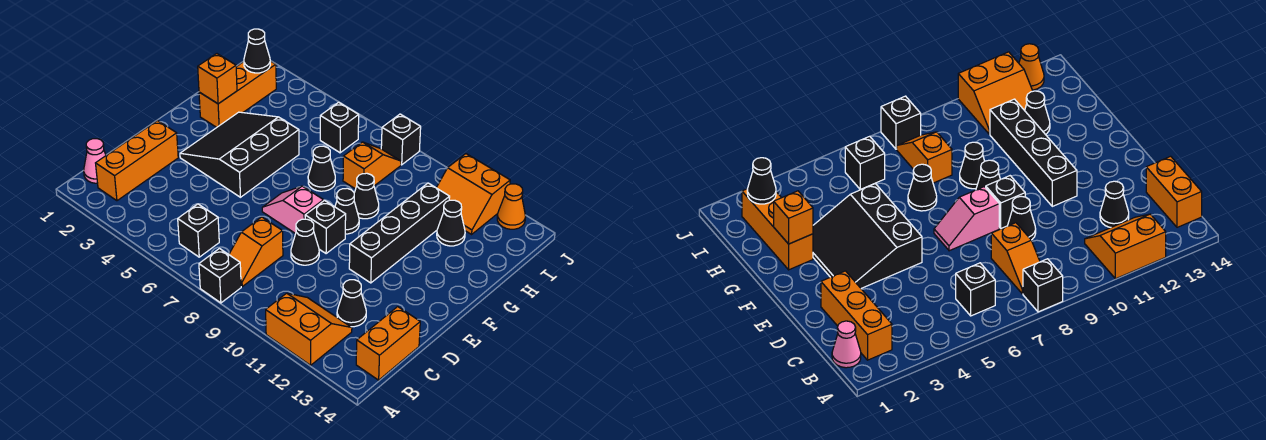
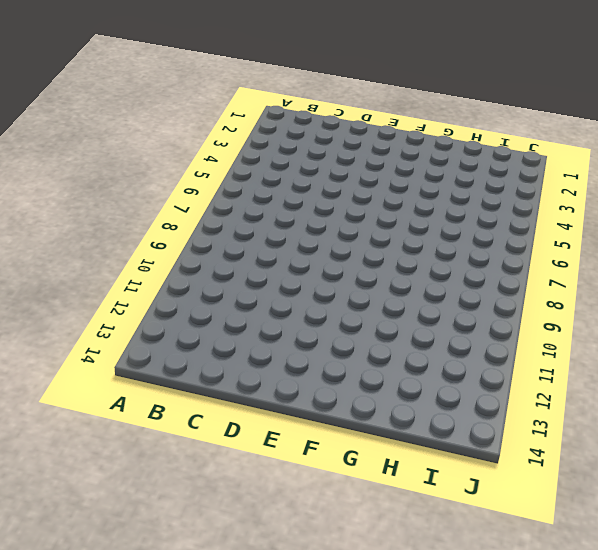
none -> black brick A8 level 1
none -> orange slope A11:B12 level 1 top A
none -> pink cone B1 level 1

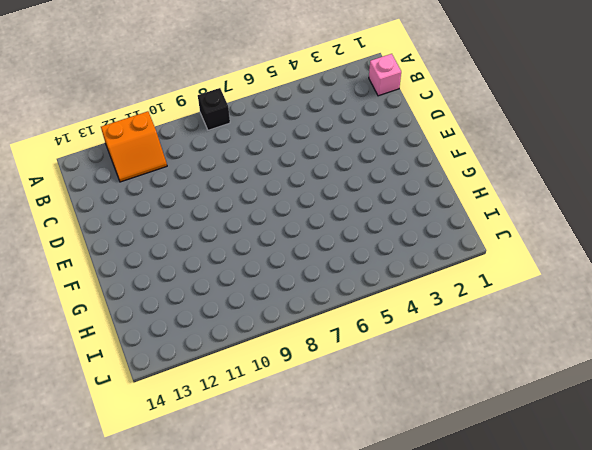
pink brick B1 level 1 -> pink cone B1 level 1
none -> orange brick B2:D2 level 1
none -> black brick B6 level 1
none -> orange slope B8:C8 level 1 top C

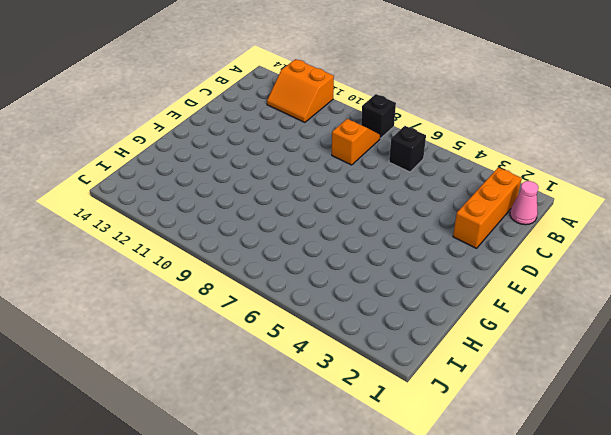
none -> orange brick B14:C14 level 1
none -> black cone C12 level 1
none -> black cone D9 level 1

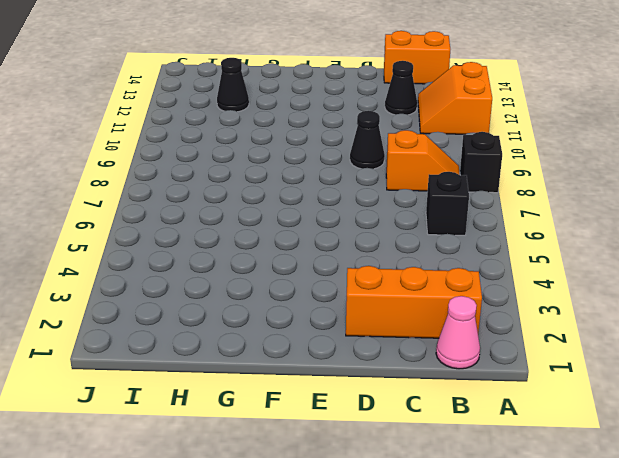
none -> black slope E3:G5 level 1 top 5
none -> pink slope E7:E8 level 1 top 8
none -> black brick E9 level 1

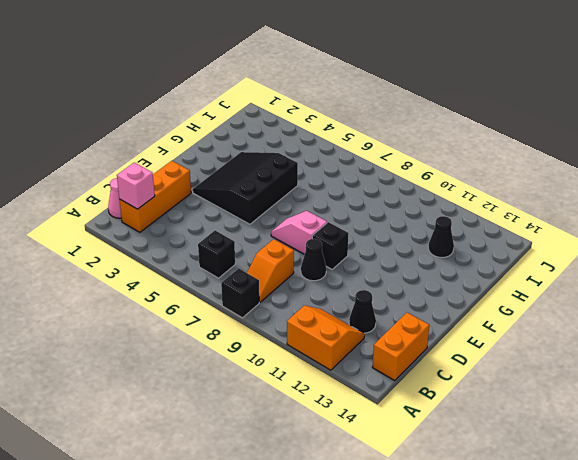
pink brick B2 level 2 -> none
none -> black brick E11:H11 level 1
none -> black cone F9 level 1
none -> orange brick G2:I2 level 1

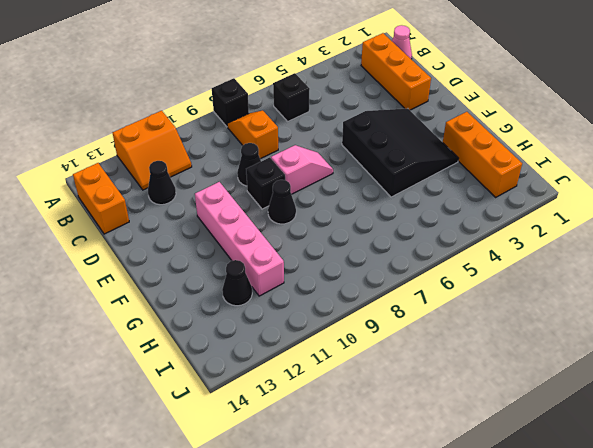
pink brick E11:H11 level 1 -> black brick E11:H11 level 1
none -> black cone G7 level 1
none -> black cone G9 level 1
none -> orange slope H8:I8 level 1 top H

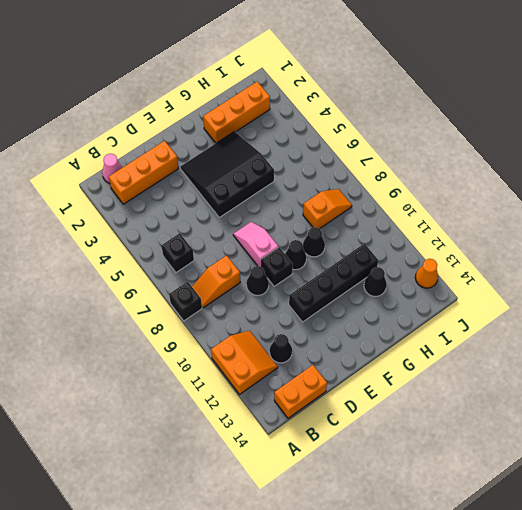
none -> black cone G7 level 1
none -> black brick I6 level 1
none -> orange slope I11:J12 level 1 top J

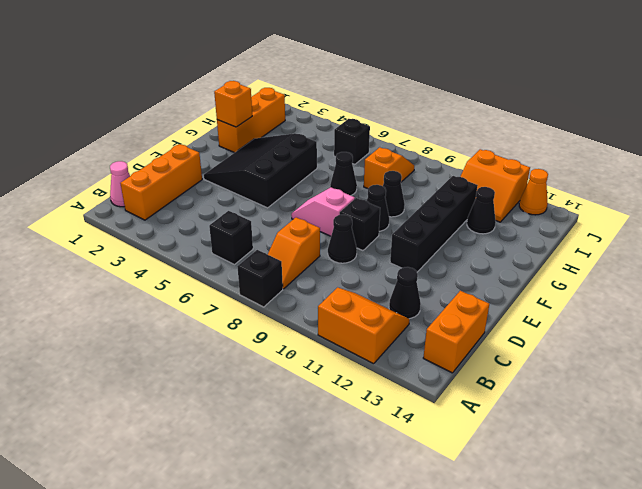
none -> black brick J8 level 1
none -> black cone I2 level 2

